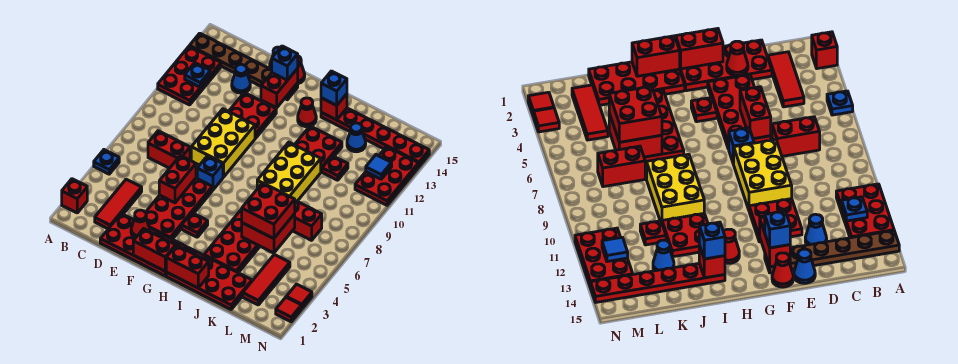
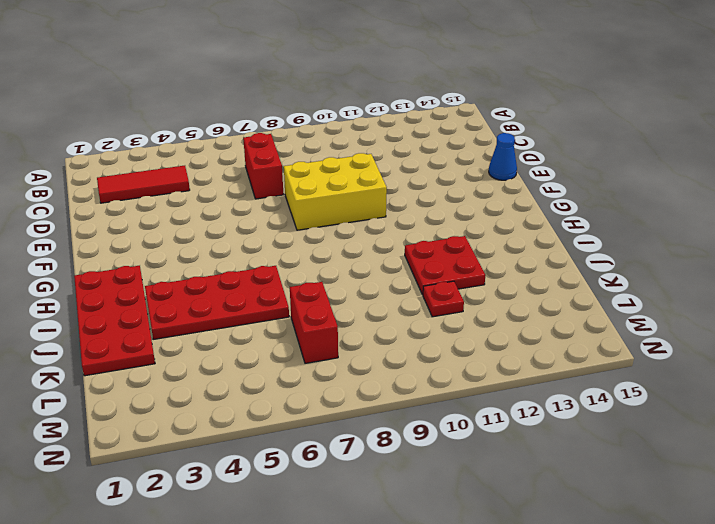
none -> red brick A2 level 1
none -> blue plate A5 level 1
none -> red plate A11:B13 level 1
none -> brown plate A14:F14 level 1

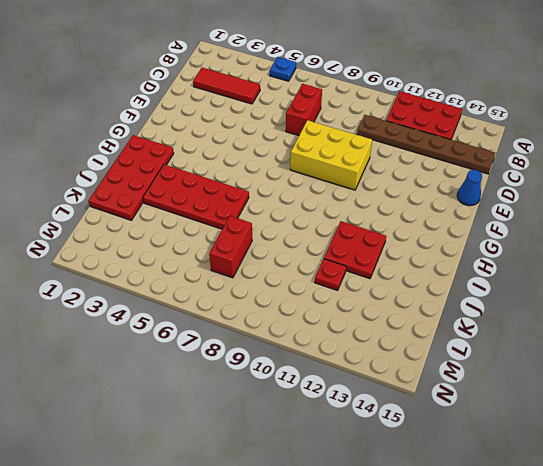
brown plate C10:C15 level 1 -> brown plate A14:F14 level 1
none -> red brick A2 level 1
none -> red plate D1:G2 level 1
none -> blue cone D13 level 1
none -> red plate E3:F6 level 1

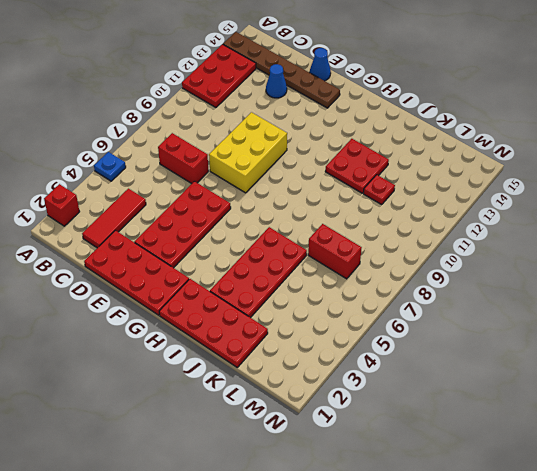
none -> red plate E11:F12 level 1
none -> blue brick F7 level 1
none -> red cone F15 level 1
none -> red plate G4 level 1

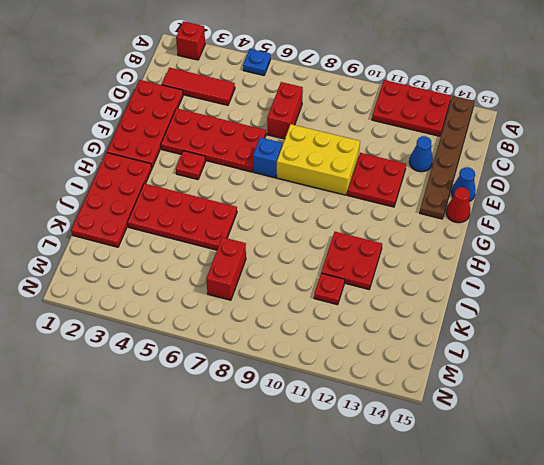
none -> red cone H13 level 1
none -> yellow brick I8:J10 level 1
none -> red plate I14:N14 level 1
none -> blue cone K13 level 1

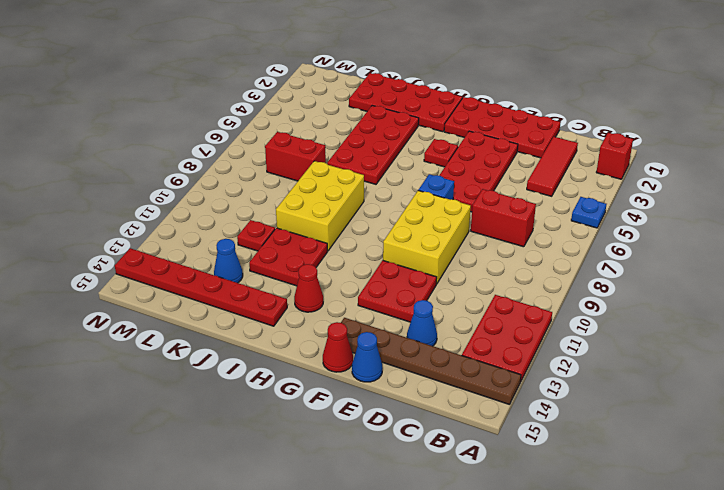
none -> red tile L2:L4 level 1
none -> red plate M11:N13 level 1
none -> red tile N2 level 1
none -> red tile N3 level 1

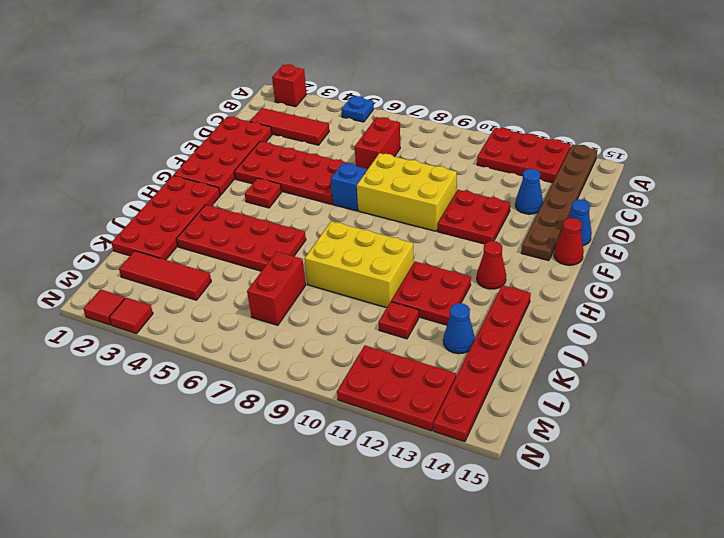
none -> blue plate B12 level 2
none -> red cone E2 level 2
none -> red brick E5:E6 level 2
none -> red brick F1:G1 level 2

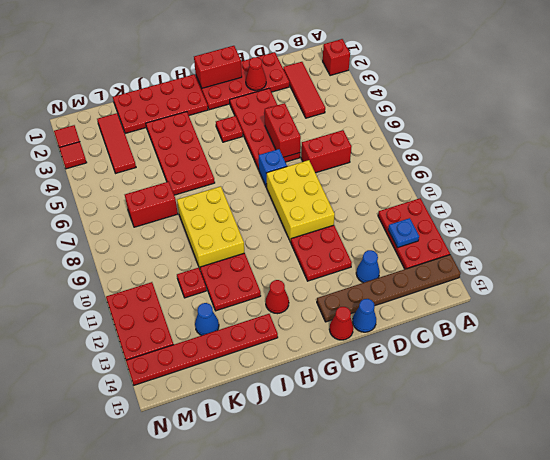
none -> blue plate A5 level 1
none -> red brick F13:F14 level 2
none -> red brick H1:I1 level 2
none -> red brick I14 level 2

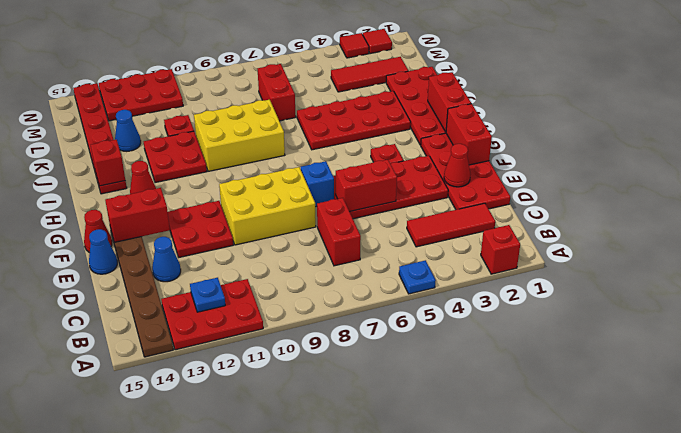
none -> red brick J5:K6 level 2
none -> blue tile M12 level 2
none -> blue brick F14 level 3
none -> blue brick I14 level 3

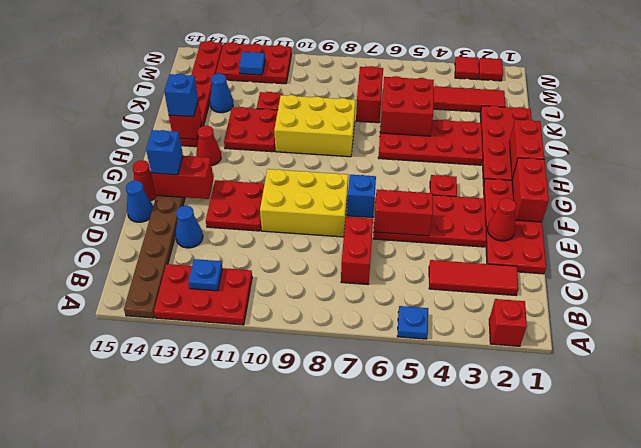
none -> red brick J5:K6 level 3

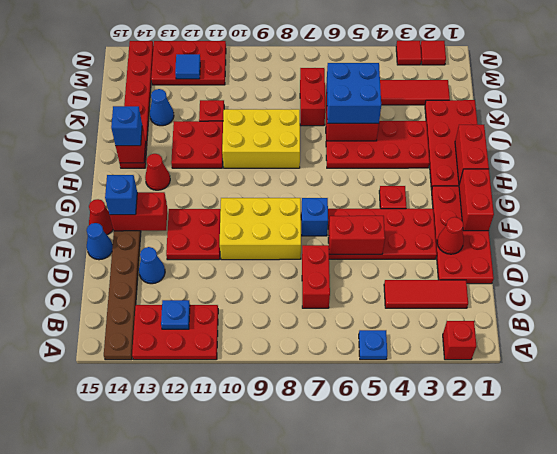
blue brick J5:K6 level 3 -> red brick J5:K6 level 3

